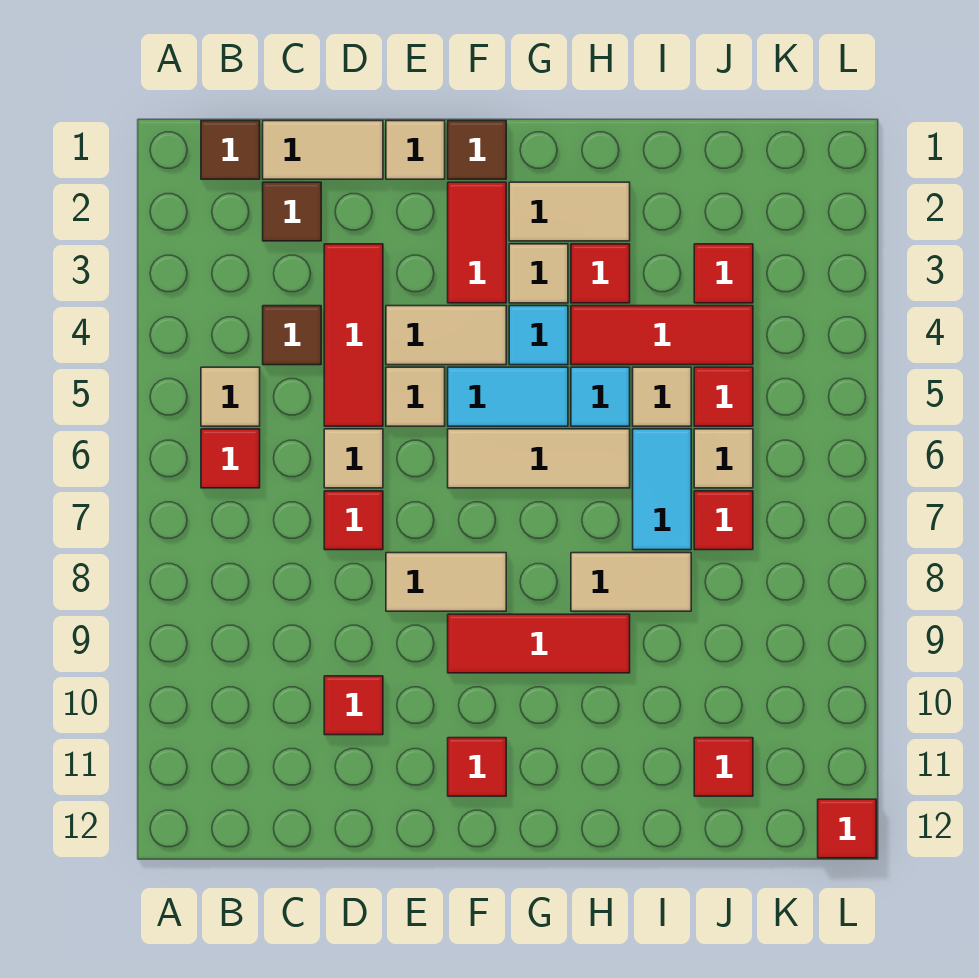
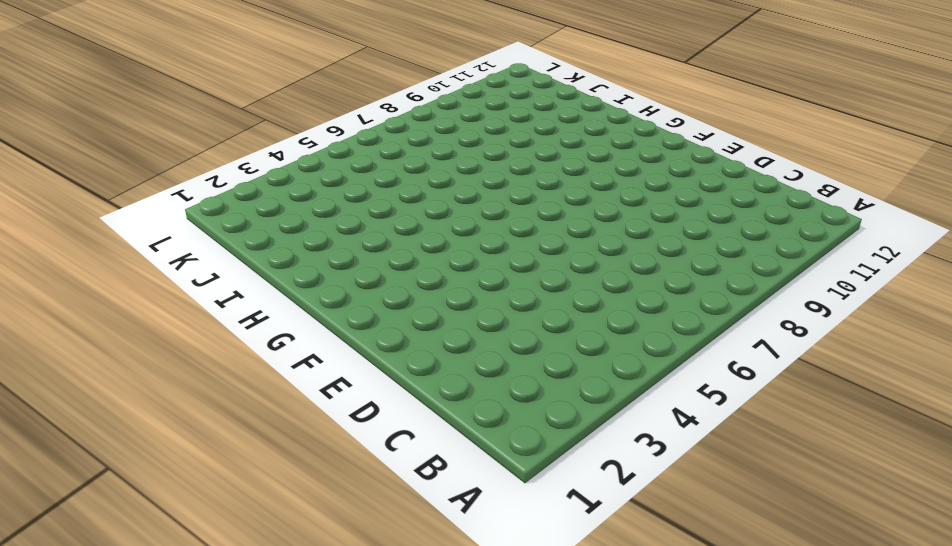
none -> brown tile B1 level 1
none -> tan tile B5 level 1
none -> red tile B6 level 1
none -> tan tile C1:D1 level 1

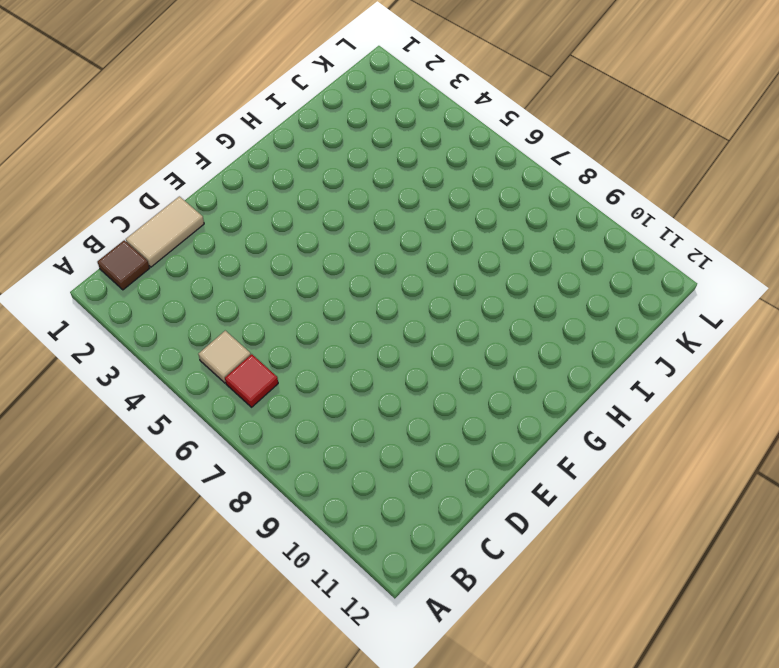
none -> brown tile C2 level 1
none -> brown tile C4 level 1
none -> red tile D3:D5 level 1
none -> tan tile D6 level 1

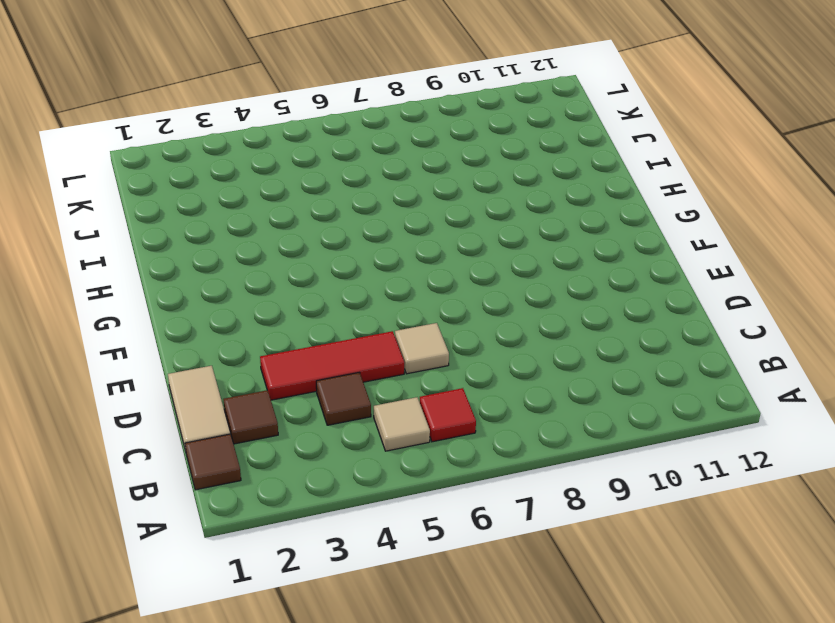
none -> red tile D7 level 1
none -> red tile D10 level 1
none -> tan tile E1 level 1
none -> tan tile E4:F4 level 1

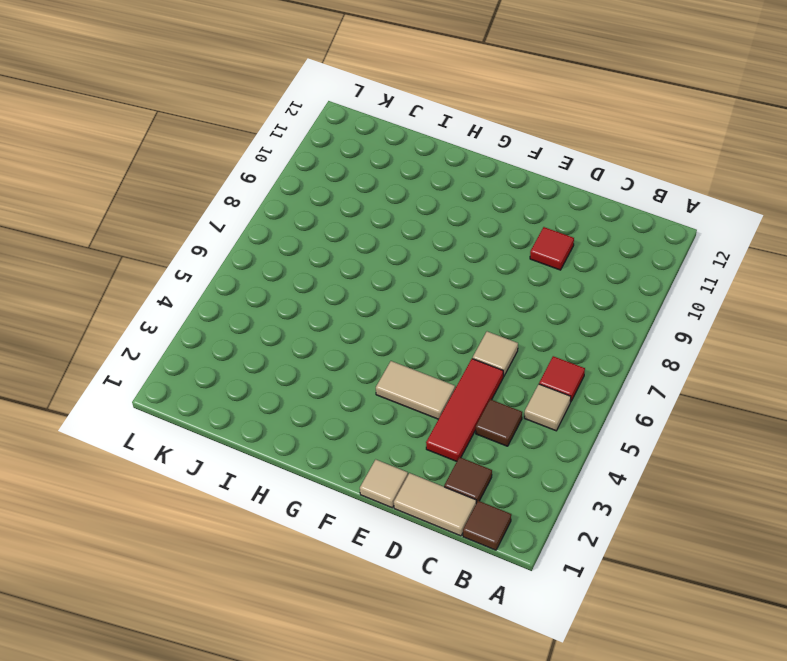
none -> red tile D7 level 1
none -> tan tile E5 level 1
none -> tan tile E8:F8 level 1
none -> brown tile F1 level 1

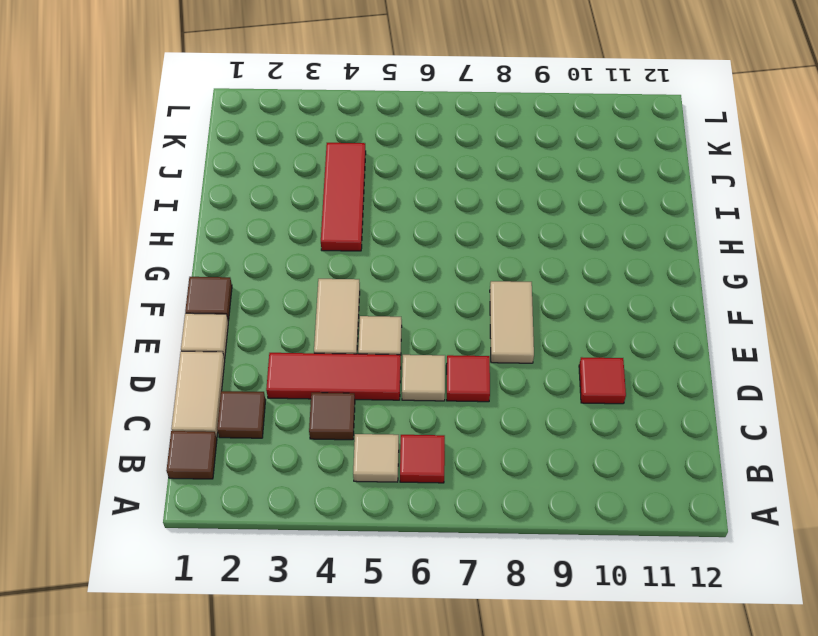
none -> red tile F2:F3 level 1
none -> cyan tile F5:G5 level 1
none -> tan tile F6:H6 level 1
none -> red tile F9:H9 level 1

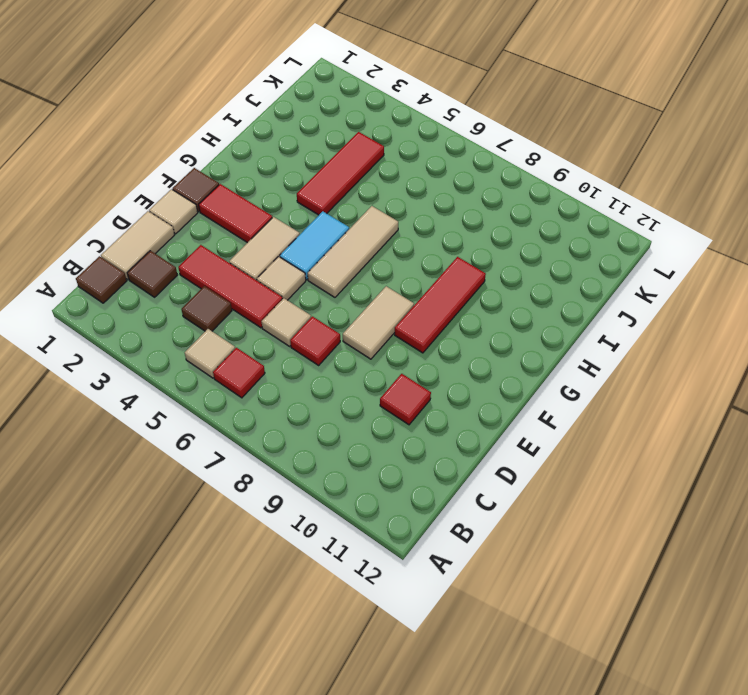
none -> red tile F11 level 1
none -> tan tile G2:H2 level 1
none -> tan tile G3 level 1
none -> cyan tile G4 level 1

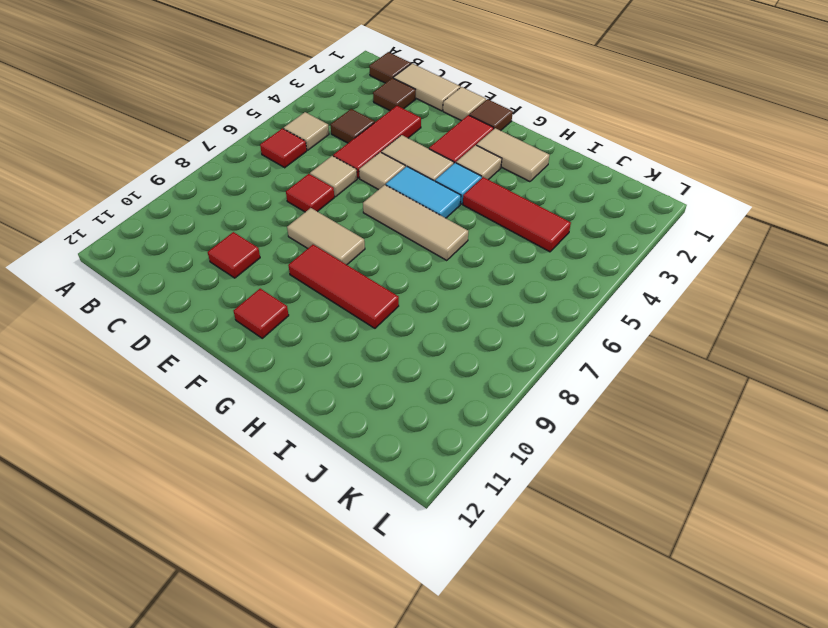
none -> red tile H3 level 1
none -> cyan tile H5 level 1
none -> tan tile H8:I8 level 1
none -> tan tile I5 level 1

